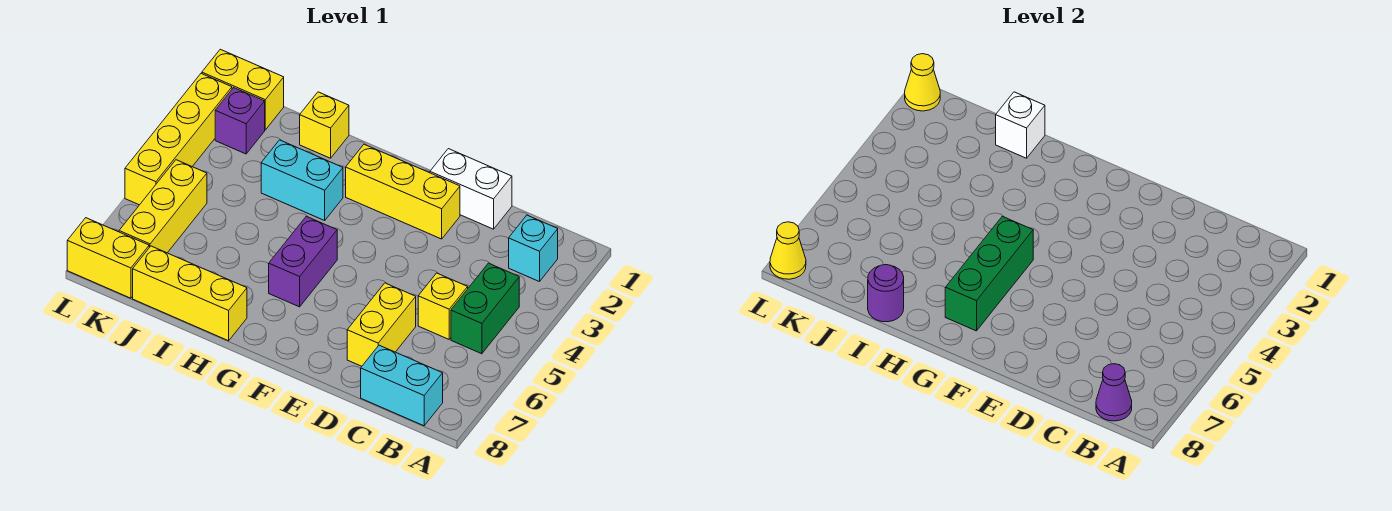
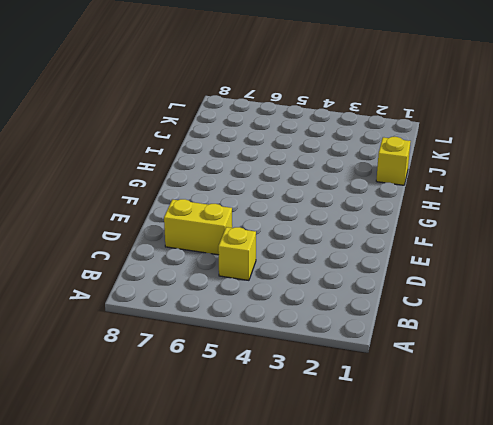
none -> cyan brick B2 level 1
none -> green brick B4:B5 level 1
none -> cyan brick B8:C8 level 1

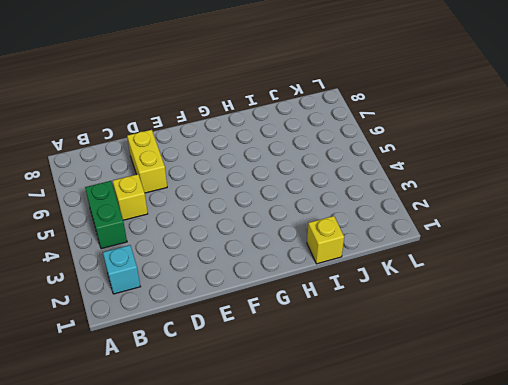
none -> cyan brick B8:C8 level 1
none -> white brick D1:E1 level 1
none -> yellow brick E2:G2 level 1

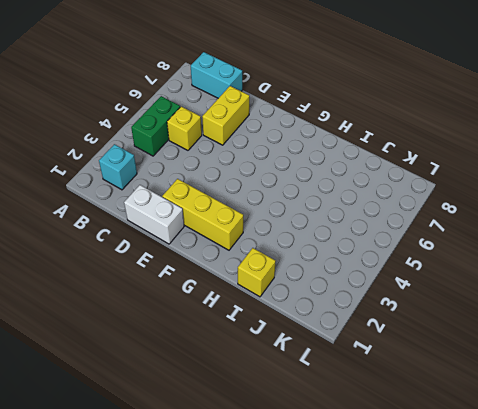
none -> purple brick G5:G6 level 1
none -> cyan brick H3:I3 level 1
none -> yellow brick H8:J8 level 1

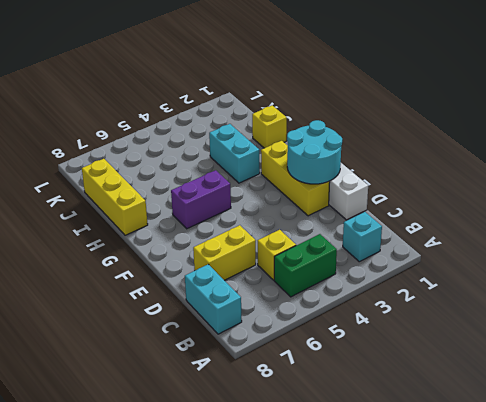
cyan round brick E1:F2 level 2 -> none
none -> yellow brick K1:L1 level 1
none -> purple brick K2 level 1
none -> yellow brick K5:K7 level 1

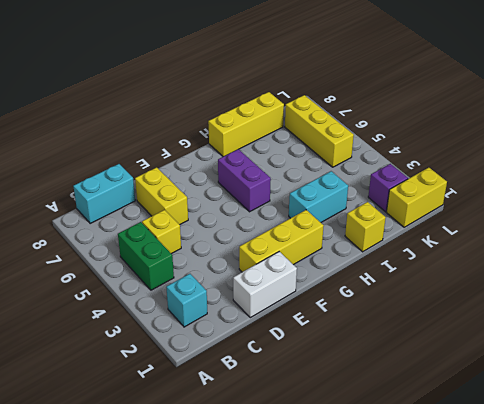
none -> yellow brick K8:L8 level 1
none -> yellow brick L2:L5 level 1
none -> purple cone B8 level 2

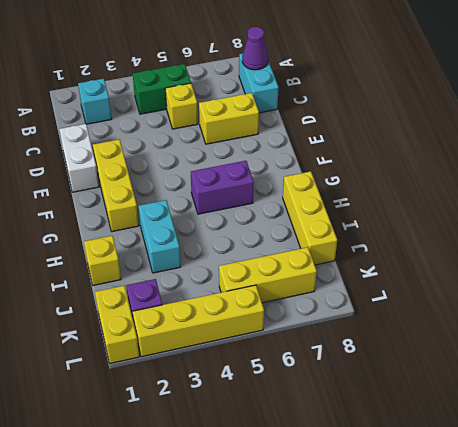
none -> yellow brick K8:L8 level 1
none -> green brick G5:G7 level 2
none -> white brick I1 level 2

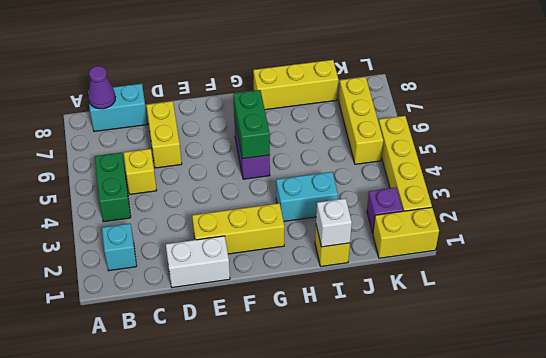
green brick G5:G6 level 2 -> green brick G5:G7 level 2
none -> yellow brick K8:L8 level 1
none -> purple round brick I8 level 2
none -> yellow cone L1 level 2

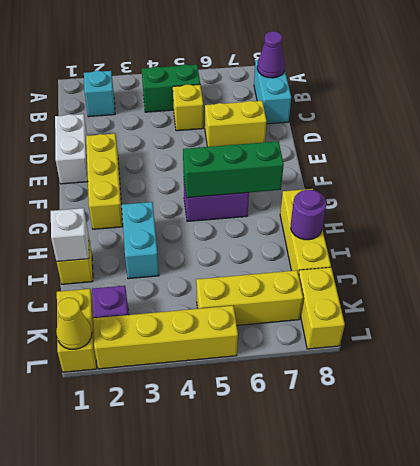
none -> yellow cone L8 level 2

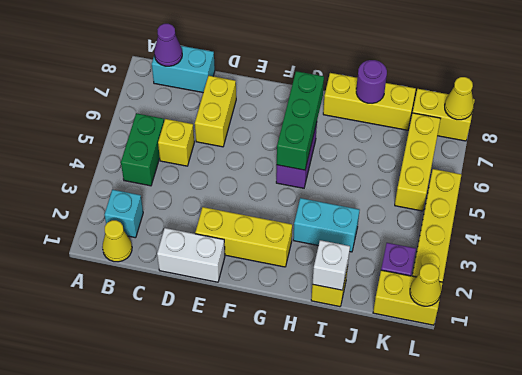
yellow cone B1 level 1 -> none

